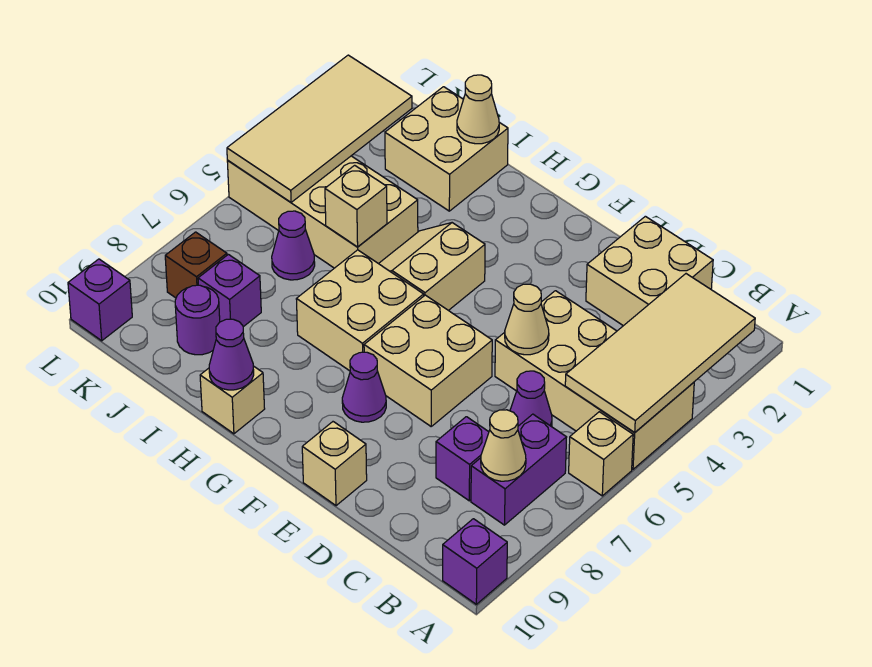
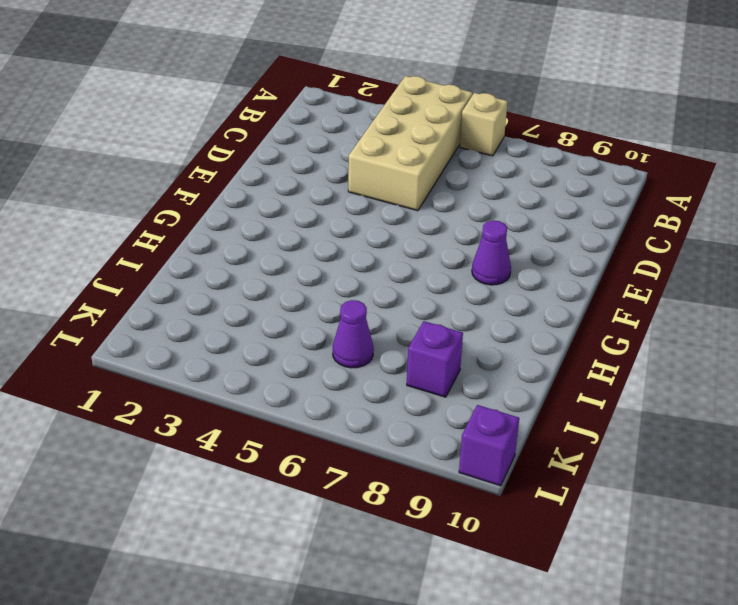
none -> purple brick A10 level 1
none -> purple brick B7:B8 level 1
none -> tan brick C1:D2 level 1

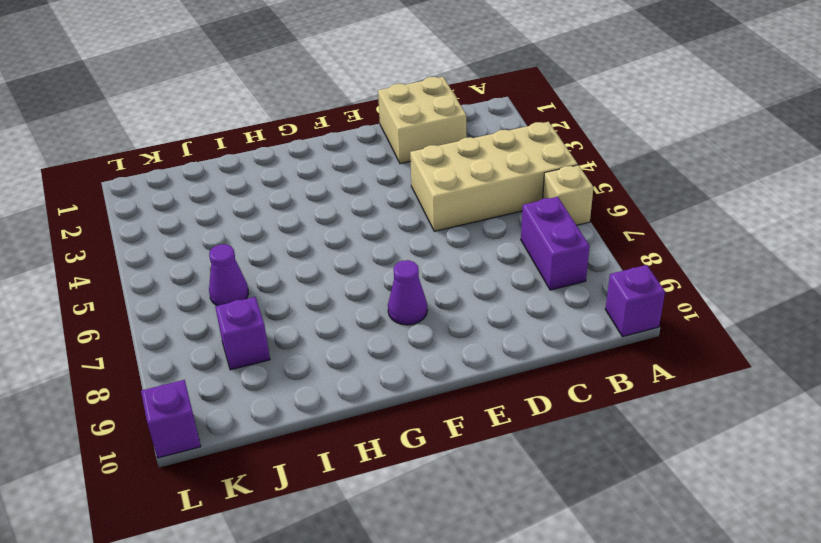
none -> purple cone C6 level 1
none -> purple brick C8 level 1
none -> tan brick E6:F7 level 1

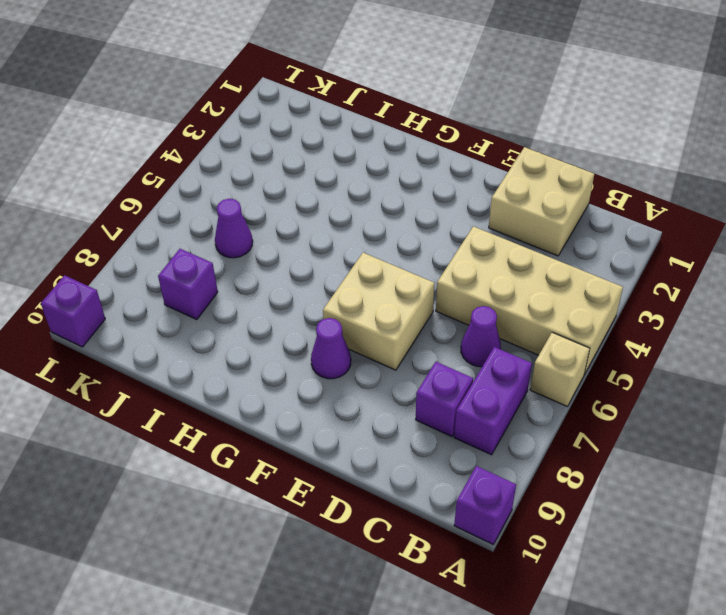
none -> tan brick E10 level 1
none -> tan slope G4:H5 level 1 top G
none -> tan brick G6:H7 level 1

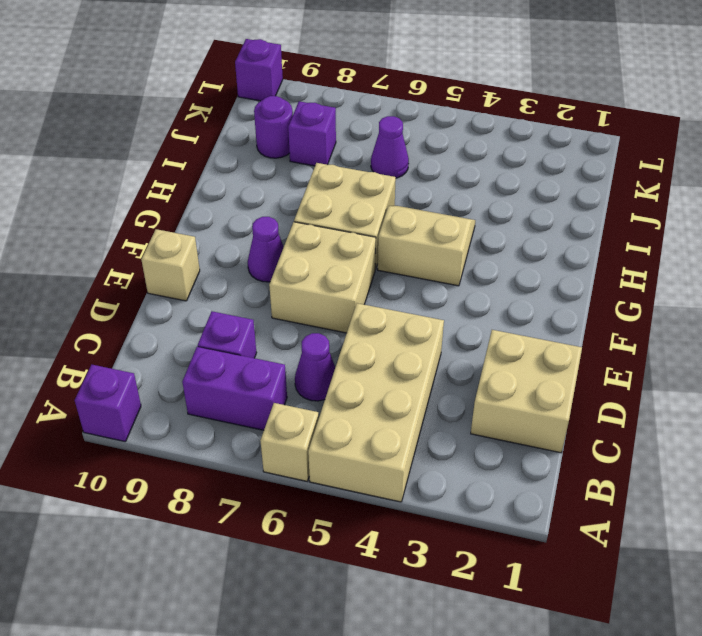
none -> tan brick H10 level 1
none -> tan brick I1:J2 level 1
none -> tan brick I4:L5 level 1

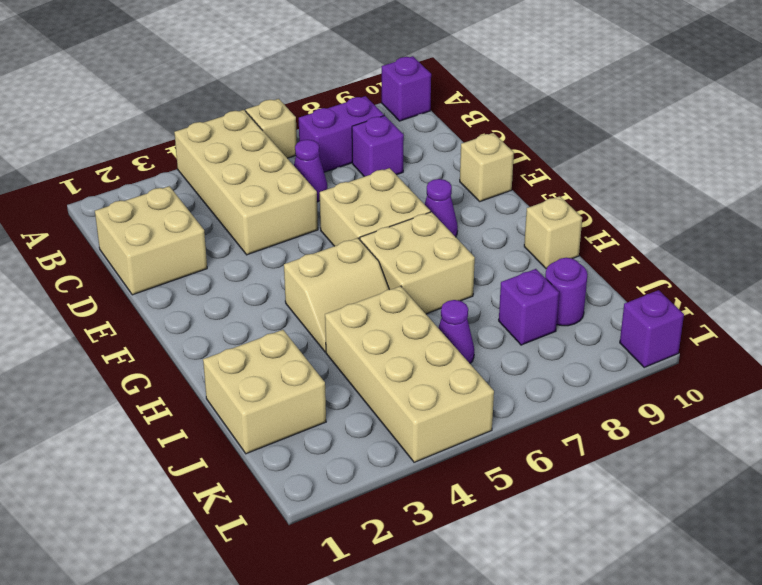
none -> brown brick K8 level 1
none -> tan tile A2:B5 level 2
none -> tan cone B8 level 2

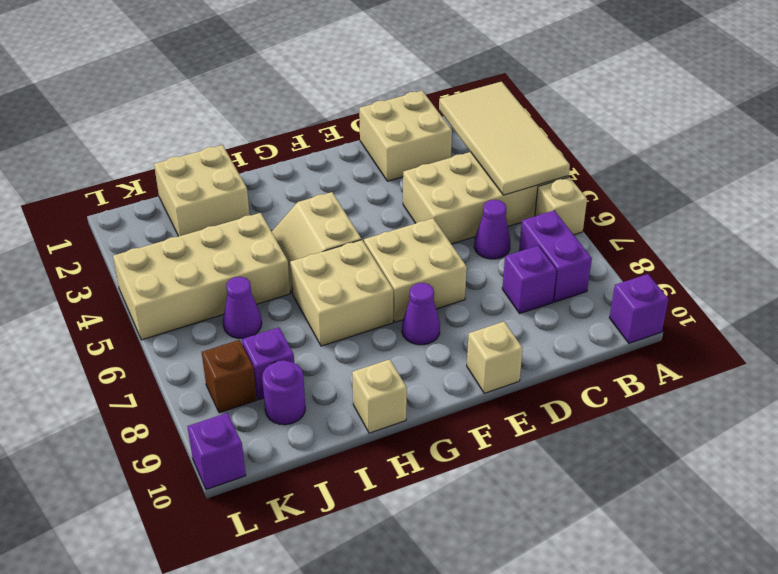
none -> tan cone B8 level 2
none -> tan cone D5 level 2
none -> purple cone H10 level 2

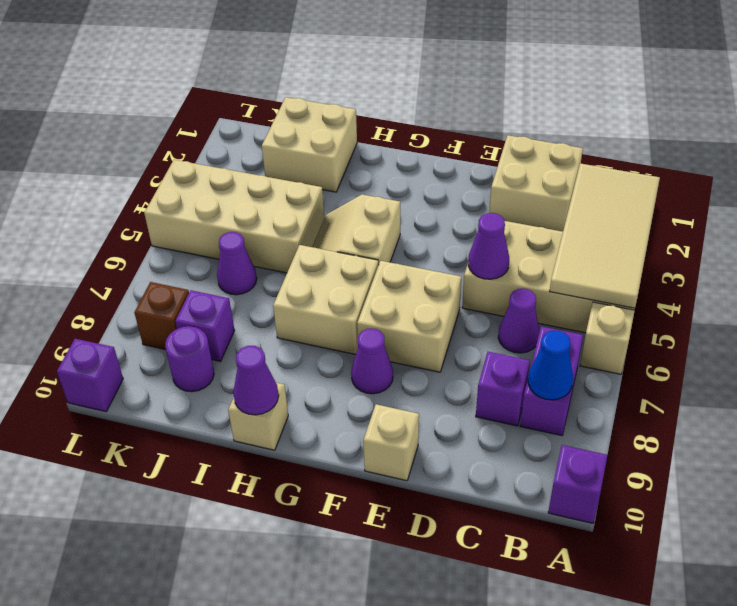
blue cone B8 level 2 -> tan cone B8 level 2
purple cone D5 level 2 -> tan cone D5 level 2
none -> tan cone I1 level 2
none -> tan brick I5 level 2
none -> tan tile K2:L5 level 2

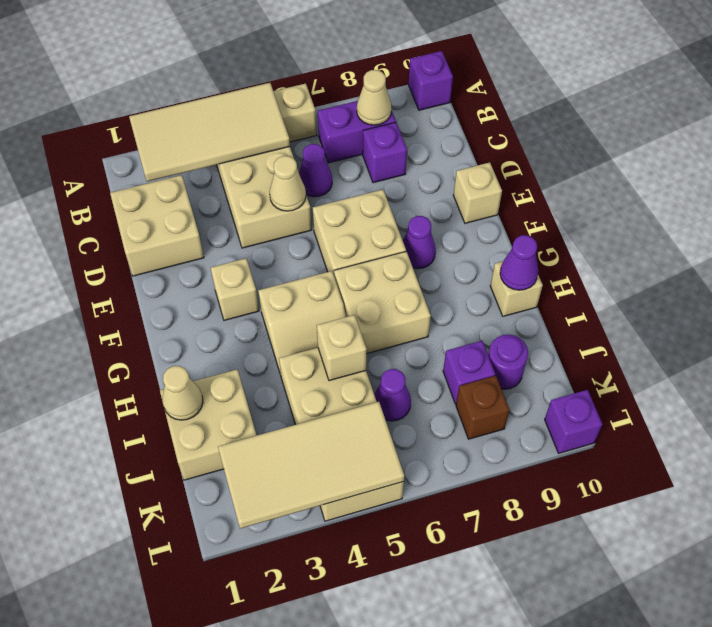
tan brick F3 level 1 -> none

